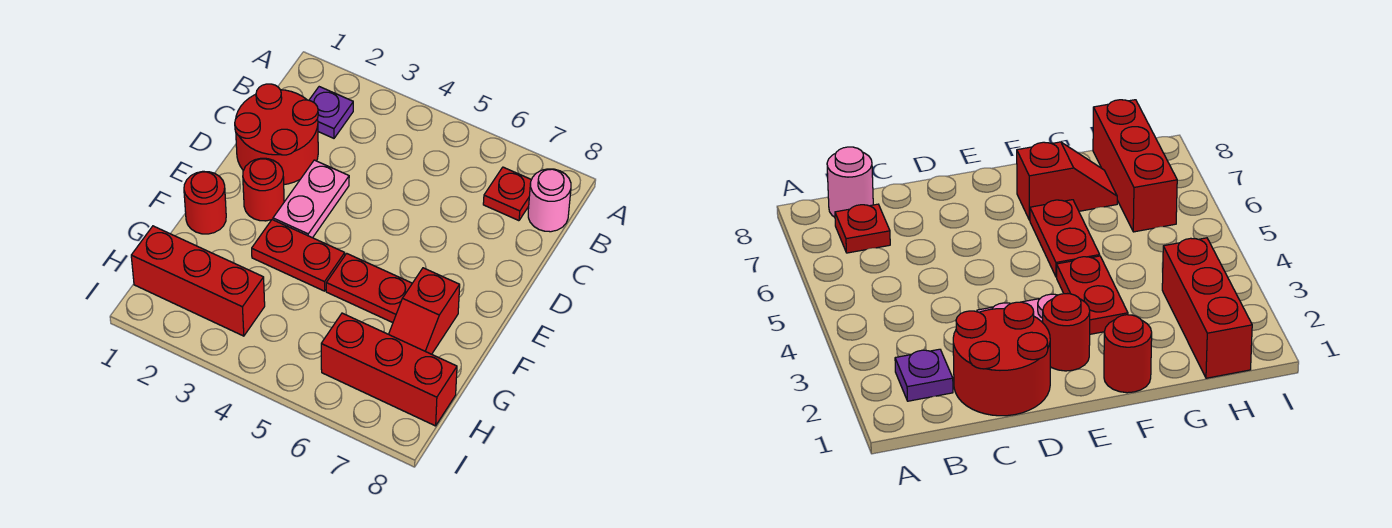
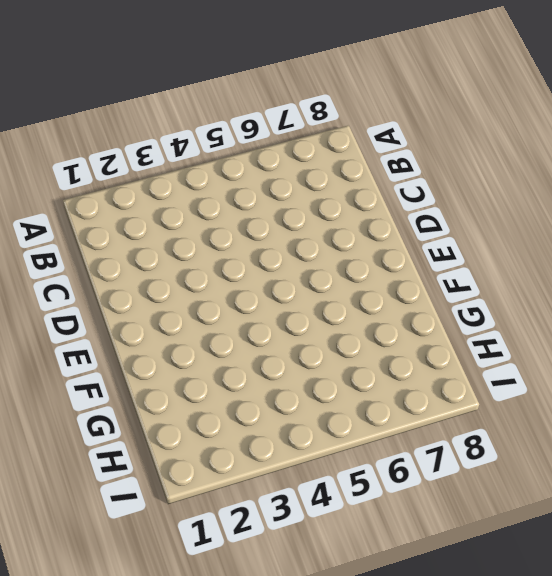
none -> purple plate B2 level 1
none -> red plate B7 level 1
none -> pink round brick B8 level 1

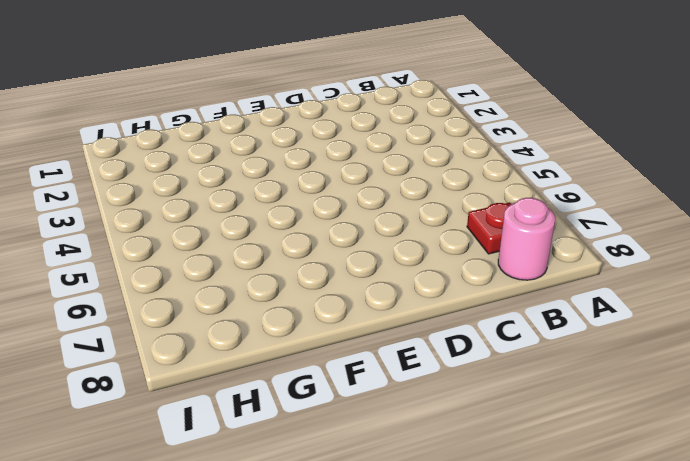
none -> purple plate B2 level 1
none -> red round brick C1:D2 level 1
none -> pink plate D3:E3 level 1

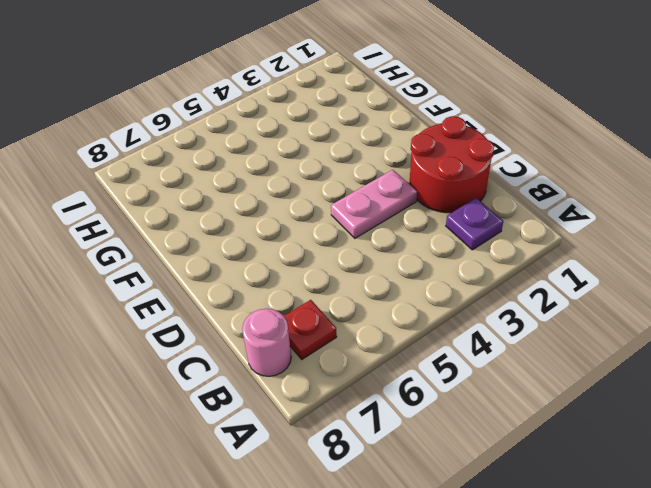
pink plate D3:D4 level 1 -> pink plate D3:E3 level 1
none -> red round brick E2 level 1
none -> red round brick F1 level 1
none -> red plate F3:F4 level 1

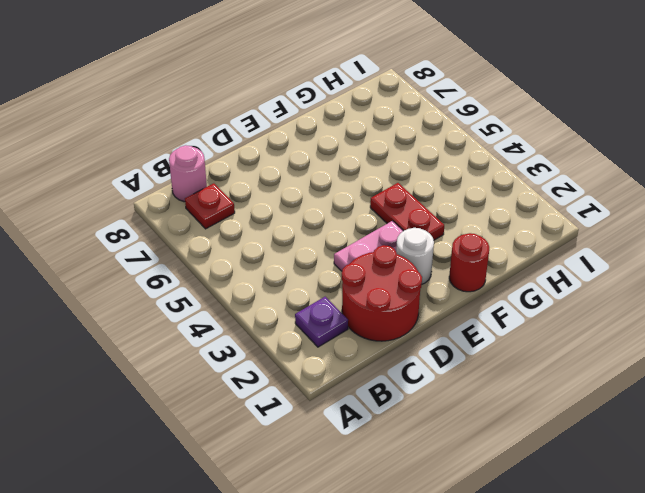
white round brick E2 level 1 -> red round brick E2 level 1
none -> red plate F5:F6 level 1
none -> red slope F7:G7 level 1 top F
none -> red brick H1:H3 level 1

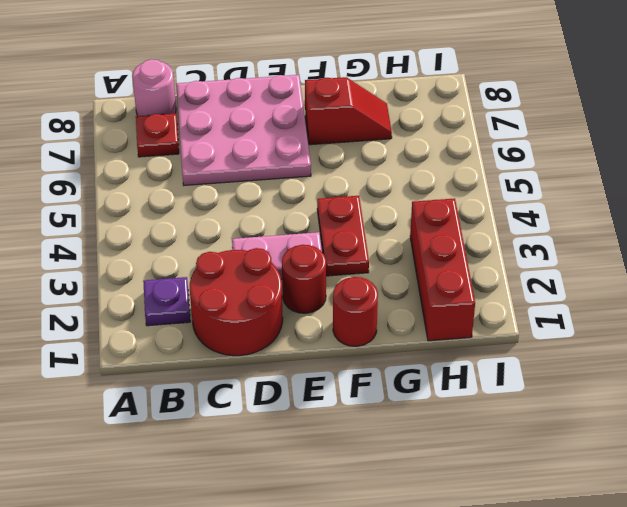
pink plate C6:E8 level 1 -> none
none -> red plate F5:F6 level 1
none -> red brick H6:H8 level 1

